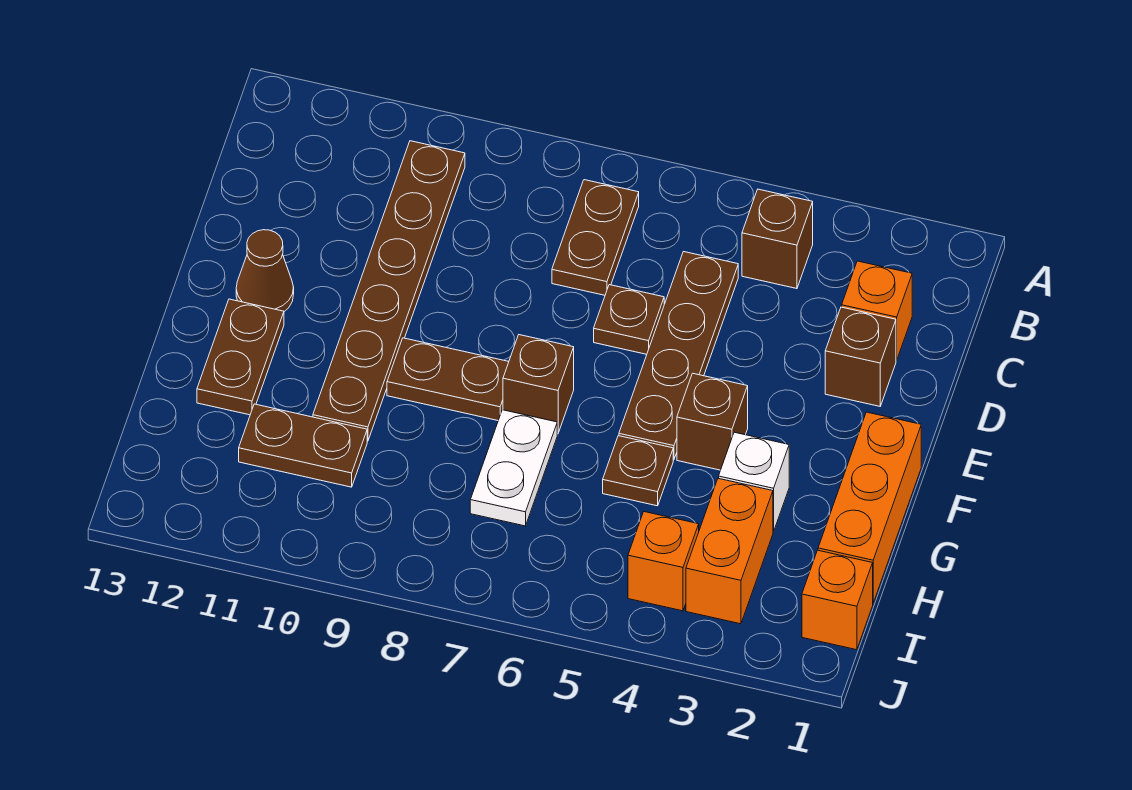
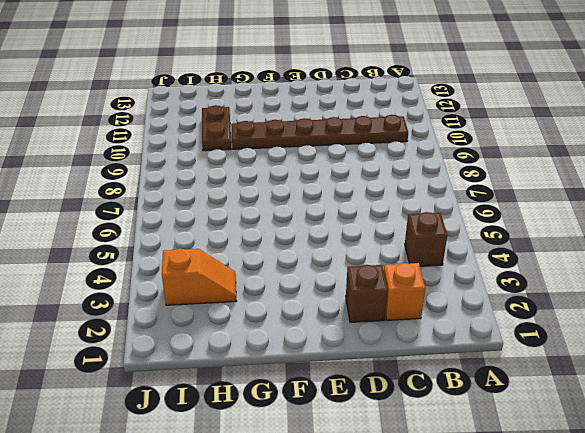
orange slope H3:I3 level 1 top I -> orange brick H3:I3 level 1
none -> brown plate B7:C7 level 1
none -> brown plate C5:F5 level 1
none -> brown plate D6 level 1

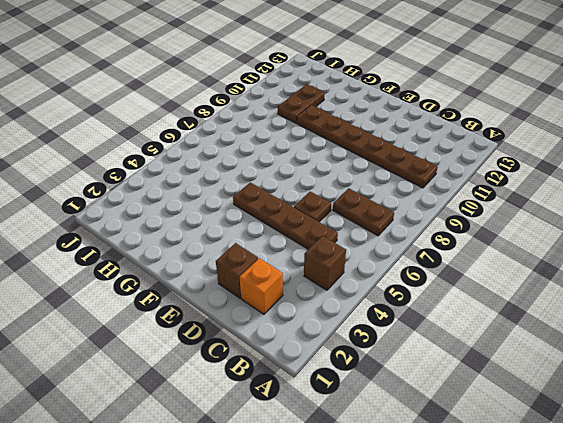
none -> brown cone E12 level 1
none -> orange brick F1:H1 level 1
none -> brown brick F4 level 1

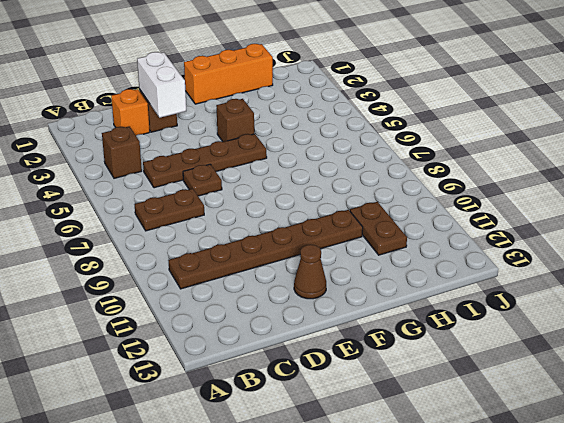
white brick D2:D3 level 2 -> none
none -> brown brick F7 level 1
none -> brown plate F8:F9 level 1
none -> brown plate F12:G12 level 1

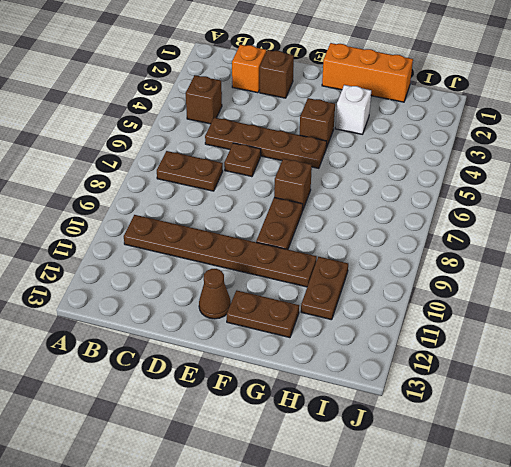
none -> brown plate G5 level 1
none -> white plate G7:H7 level 1
none -> orange brick H3:I3 level 1

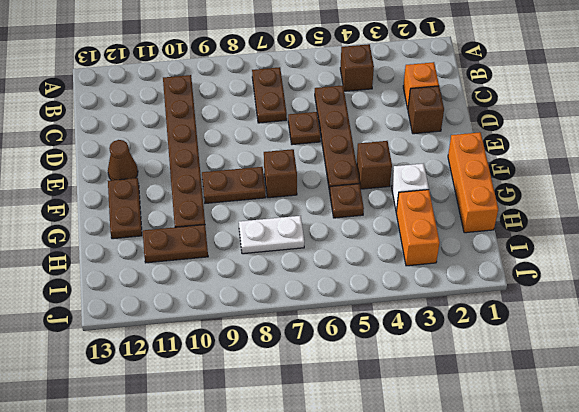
white plate H7:H8 level 1 -> white plate G7:H7 level 1
none -> orange brick I1 level 1
none -> orange brick I4 level 1

